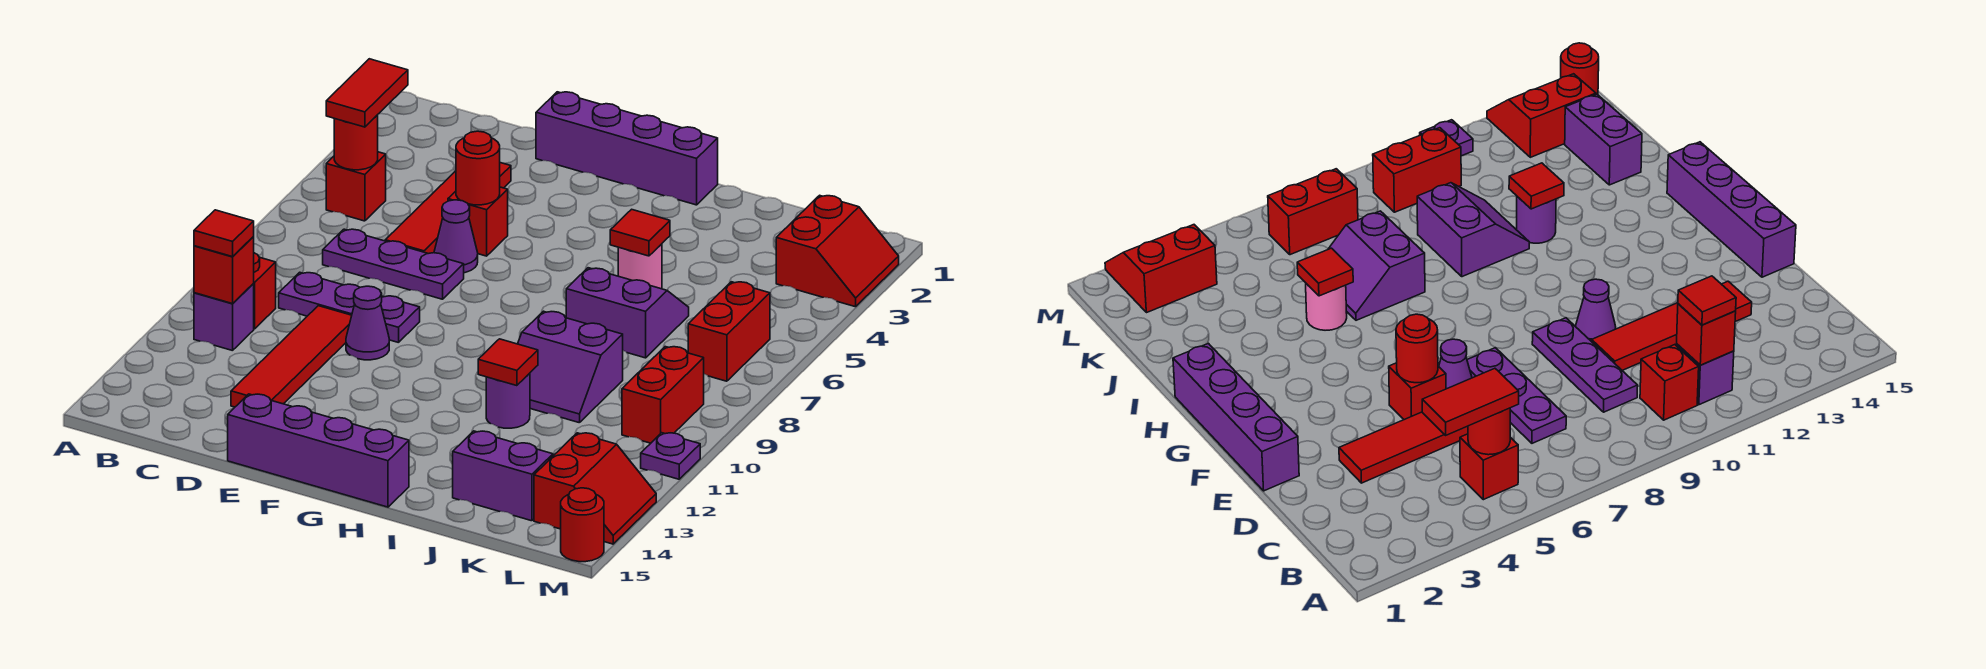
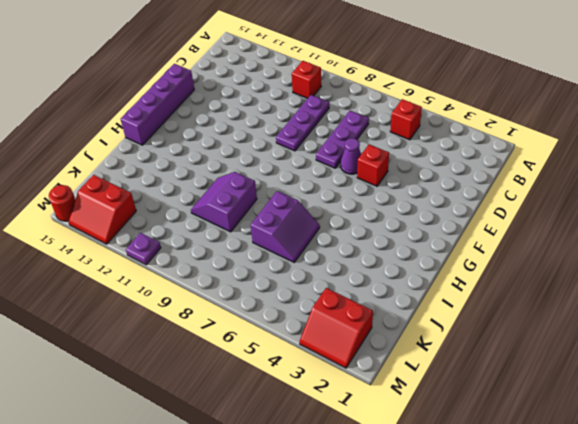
none -> purple brick B11 level 1
none -> red tile D3:D6 level 1
none -> red tile D10:D13 level 1
none -> purple brick E1:H1 level 1

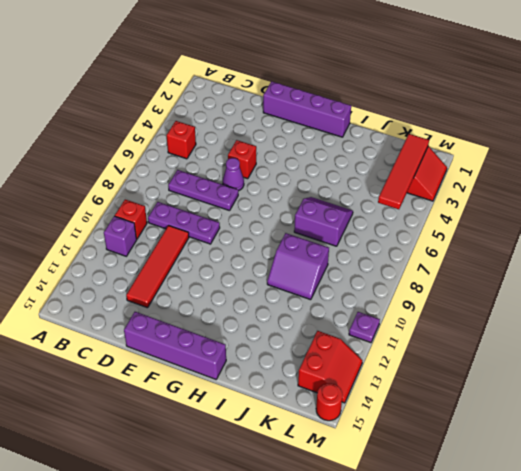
red tile L2:L5 level 2 -> red tile D3:D6 level 1
none -> purple cone E10 level 1
none -> pink round brick I5 level 1
none -> purple round brick I11 level 1
none -> purple brick J14:K14 level 1

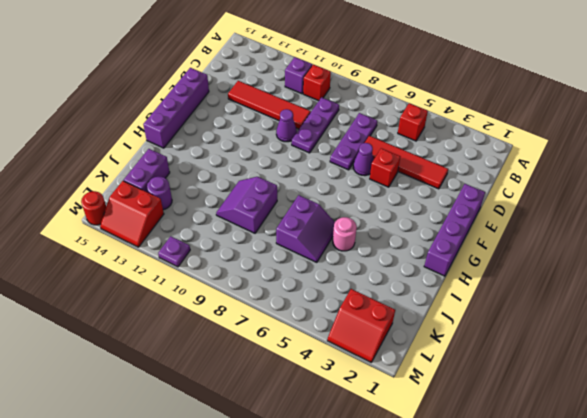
purple round brick K13 level 1 -> purple round brick I11 level 1
none -> red brick L6:L7 level 1
none -> red brick L9:L10 level 1
none -> red round brick B5 level 2
none -> red brick B11 level 2

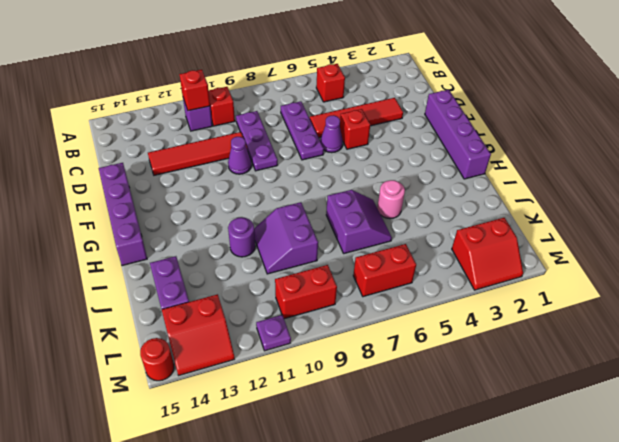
none -> red round brick B5 level 2
none -> red round brick E5 level 2
none -> red tile I5 level 2
none -> red tile I11 level 2

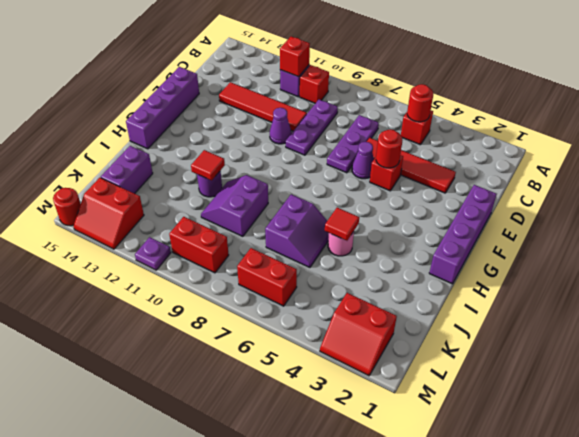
none -> red tile B4:B5 level 3
none -> red tile B11 level 3

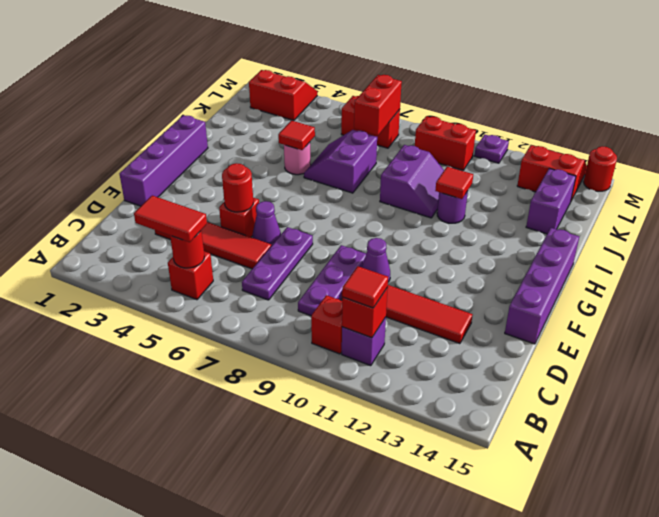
red brick K7:L7 level 2 -> none

